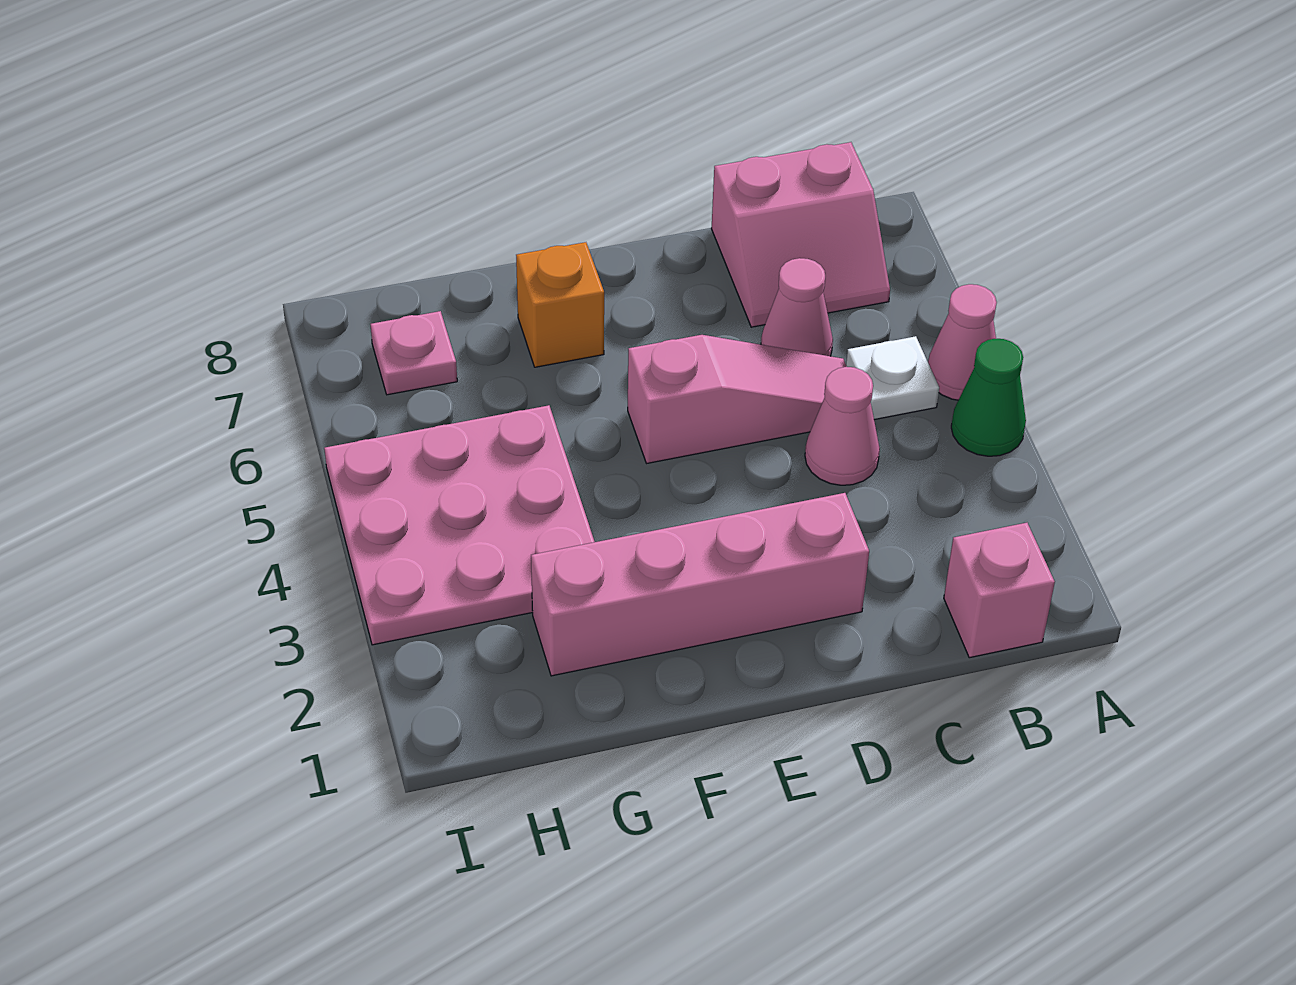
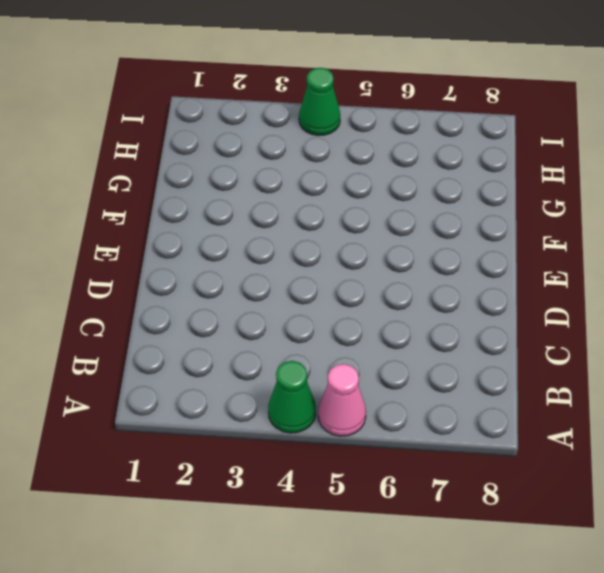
green cone I4 level 1 -> pink plate G3:I5 level 1
none -> pink brick B1 level 1
none -> white plate B5 level 1
none -> pink slope B7:C8 level 1 top 8

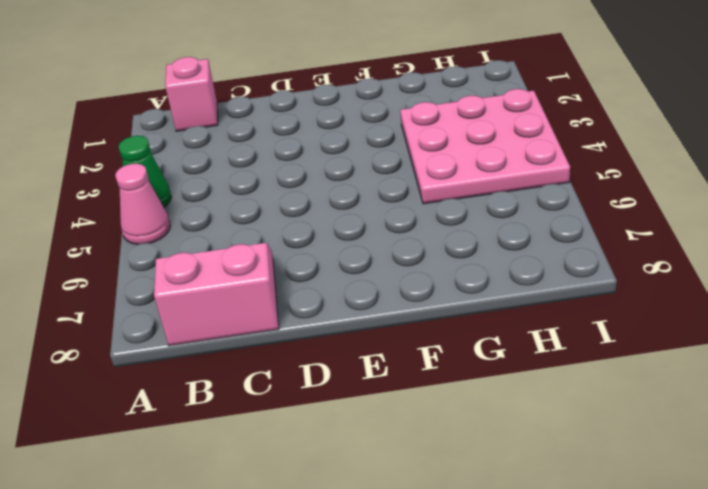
none -> white plate B5 level 1
none -> pink cone C4 level 1
none -> pink slope C5:E5 level 1 top E

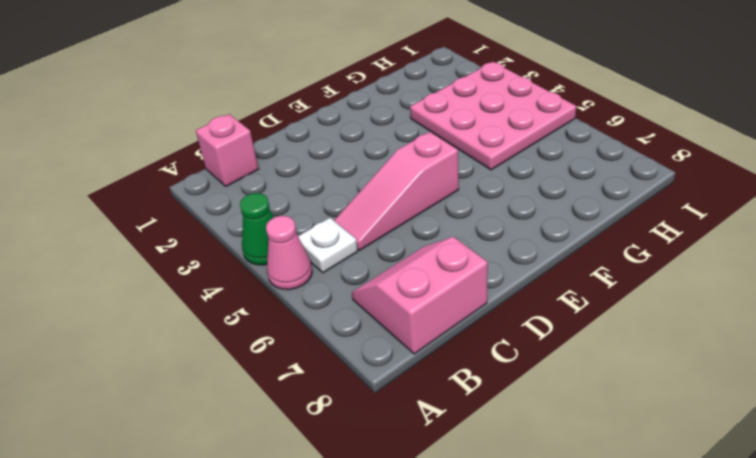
none -> pink cone C4 level 1
none -> pink cone C6 level 1
none -> pink brick D2:G2 level 1

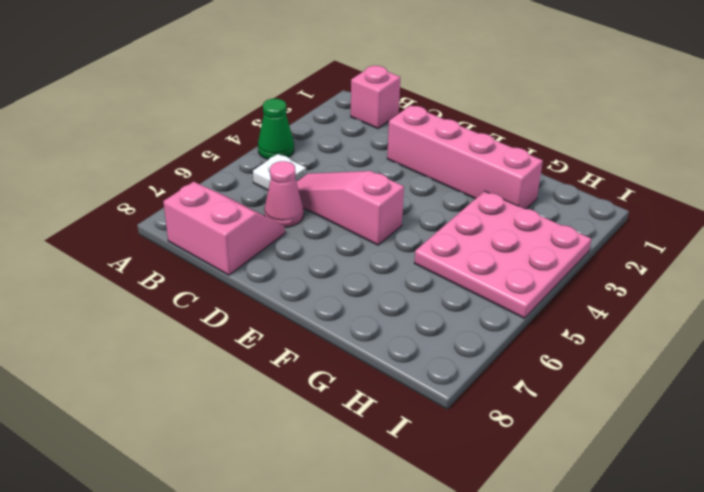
none -> pink cone A5 level 1
none -> pink cone C4 level 1
none -> orange brick F7 level 1

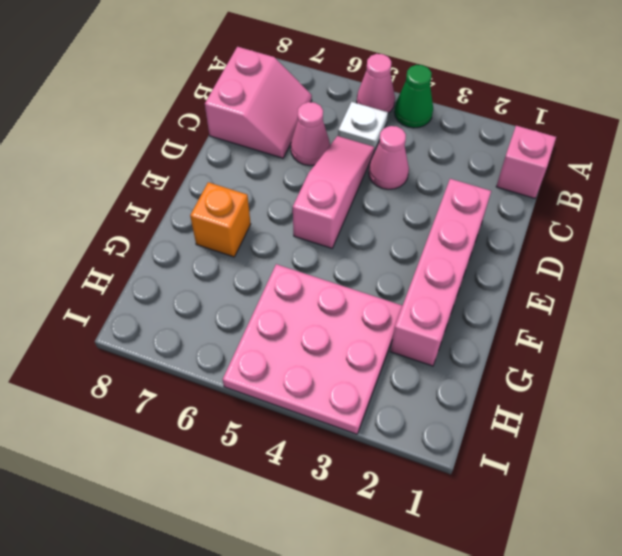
none -> pink plate H7 level 1

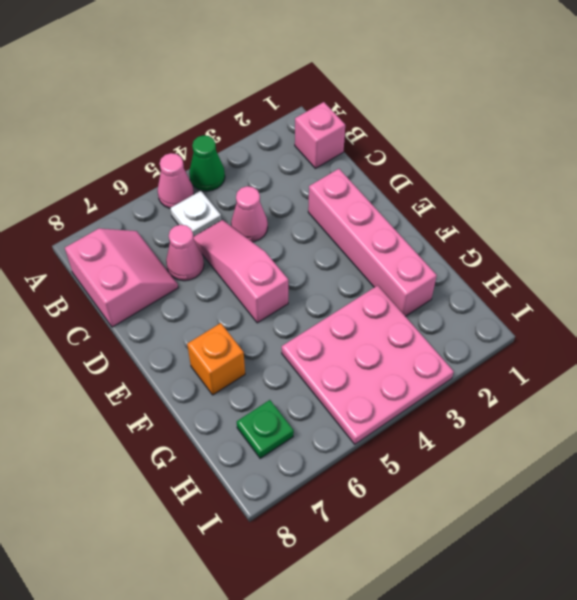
green plate H7 level 1 -> pink plate H7 level 1

